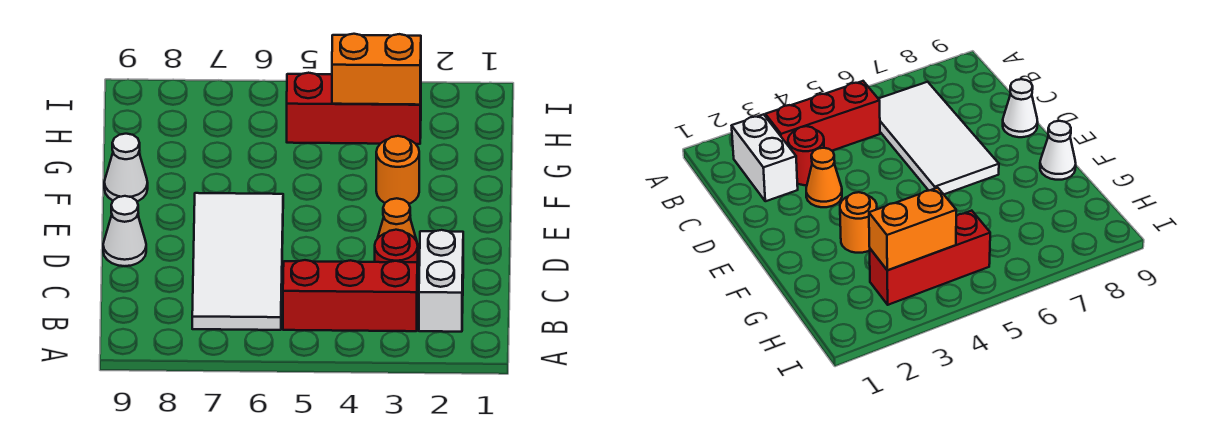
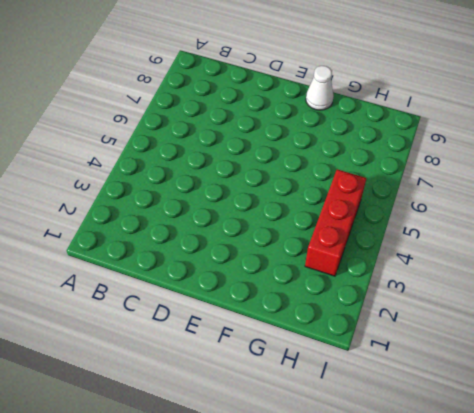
none -> white brick B2:C2 level 1
none -> red brick B3:B5 level 1

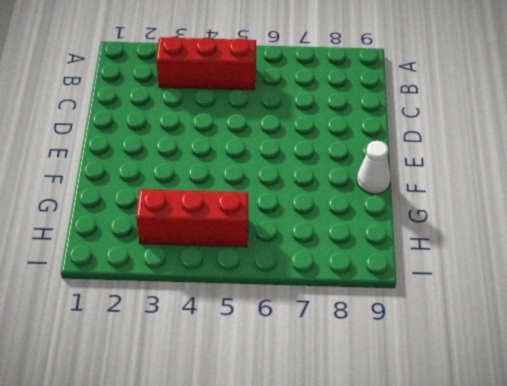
none -> white brick B2:C2 level 1
none -> white tile B6:E7 level 1

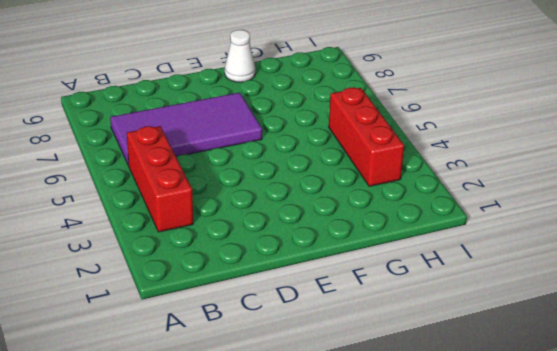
purple tile B6:E7 level 1 -> white tile B6:E7 level 1
none -> white brick B2:C2 level 1
none -> red round brick C3 level 1

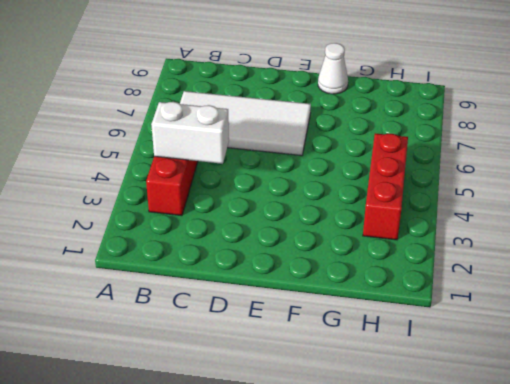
white brick B4:C4 level 2 -> white brick B2:C2 level 1
none -> red round brick C3 level 1
none -> orange cone D3 level 1

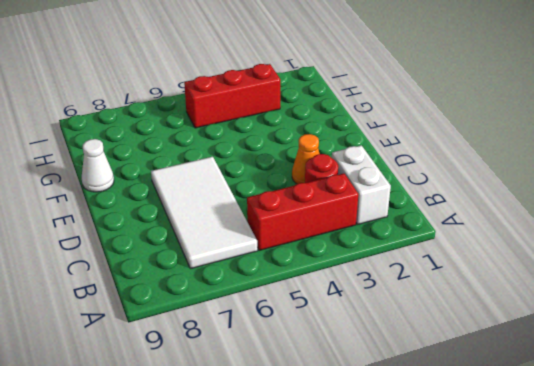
none -> white cone D9 level 1
none -> orange round brick F3 level 1

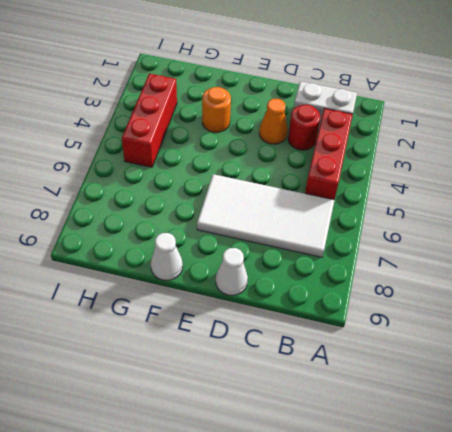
none -> orange brick H3:H4 level 2

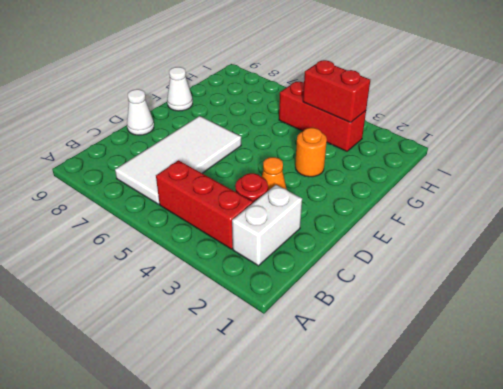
red brick H3:H4 level 2 -> orange brick H3:H4 level 2

